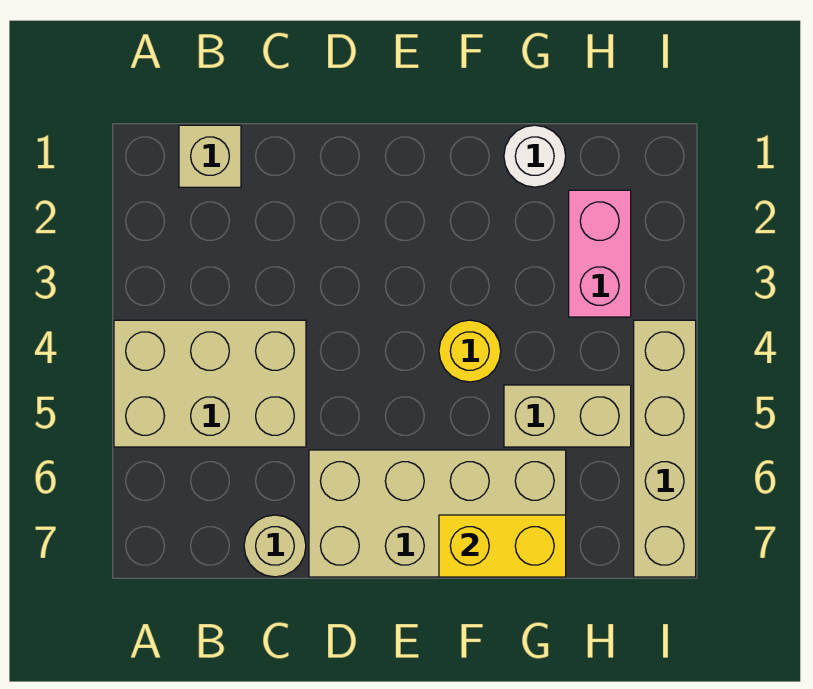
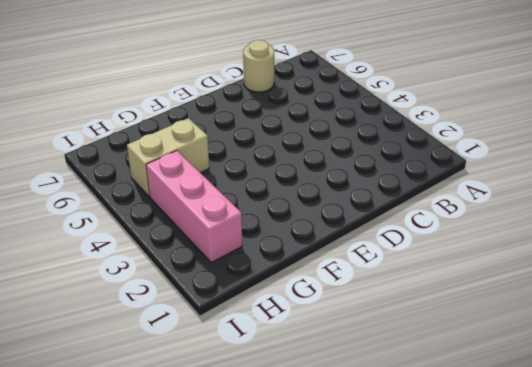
pink brick H2:H4 level 1 -> pink brick H2:H3 level 1
none -> tan brick A4:C5 level 1
none -> tan brick B1 level 1

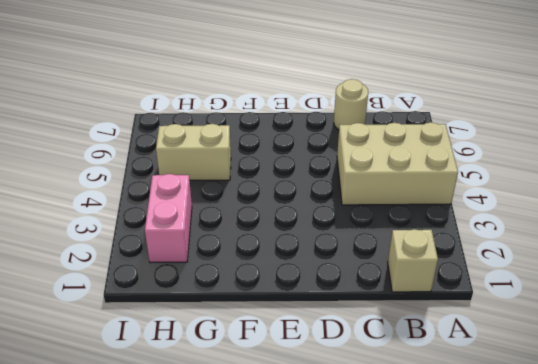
none -> tan brick D6:G7 level 1
none -> yellow round brick F4 level 1

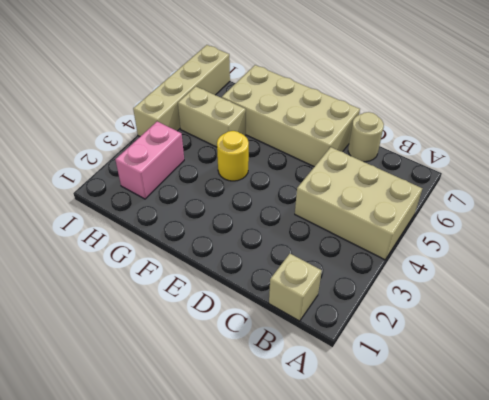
none -> white round brick G1 level 1
none -> yellow brick F7:G7 level 2

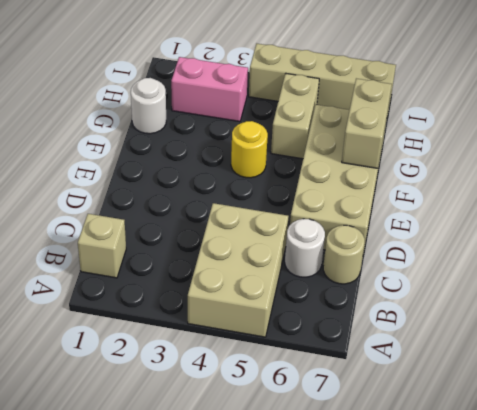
white round brick C6 level 1 -> none
tan brick F7:G7 level 2 -> yellow brick F7:G7 level 2

